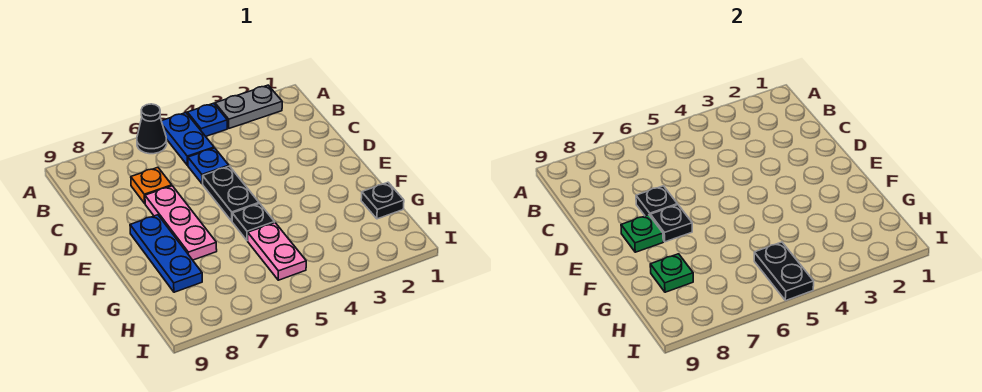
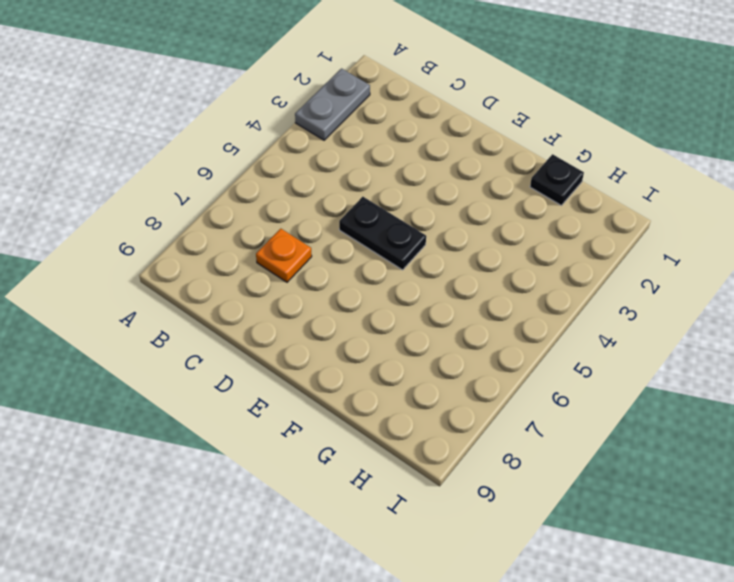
none -> blue plate A4 level 1
none -> blue plate A5:B5 level 1
none -> black cone A6 level 1

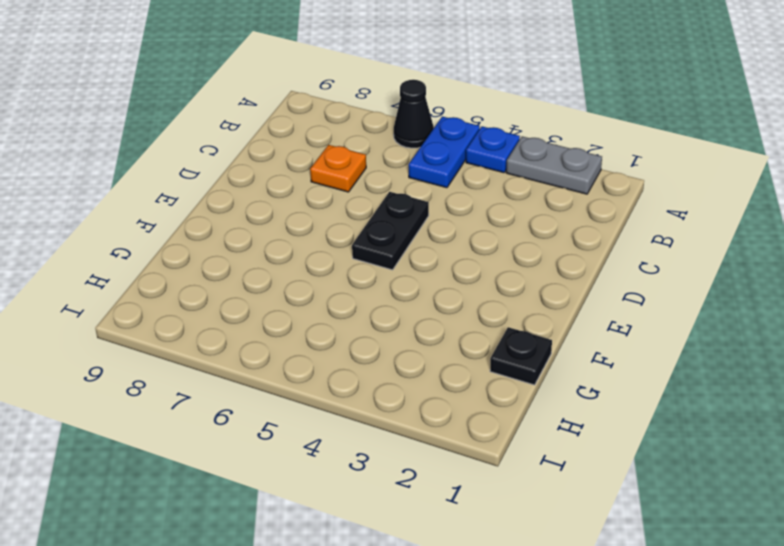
none -> blue plate C5 level 1
none -> pink plate D7:F7 level 1
none -> blue plate E8:G8 level 1

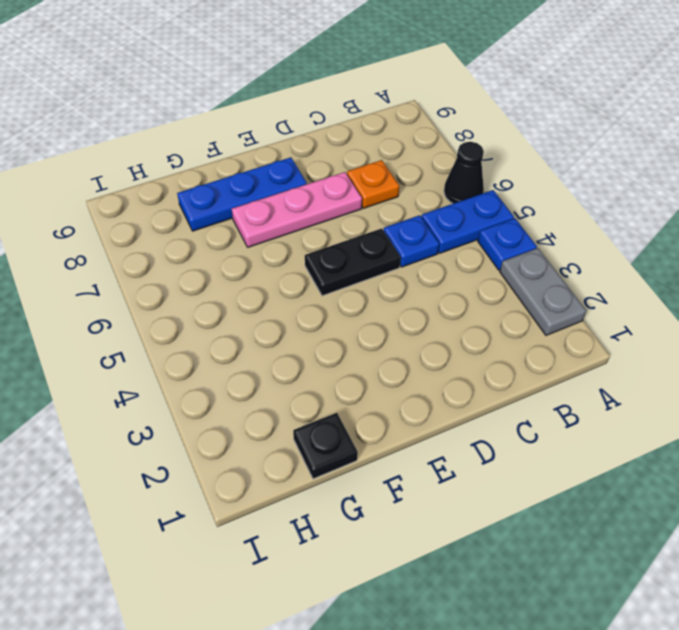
none -> black plate F5 level 1
none -> pink plate G5:H5 level 1
none -> black plate D7 level 2

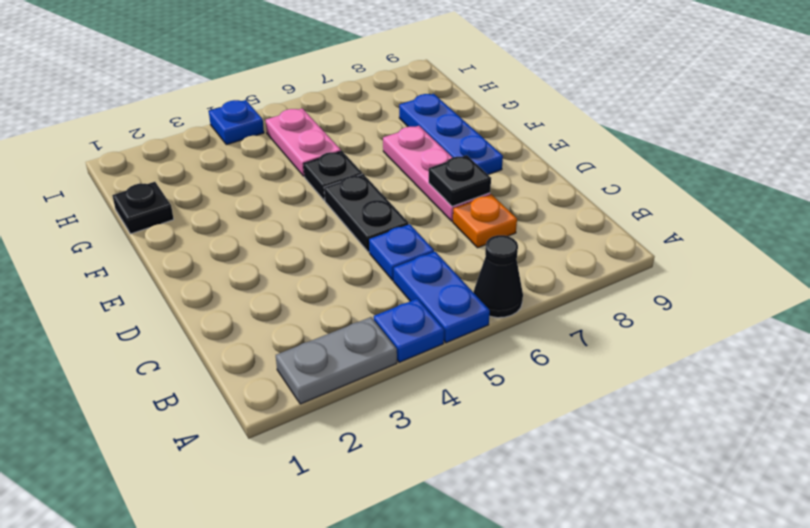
blue plate I4 level 1 -> none
none -> black plate E7 level 2
none -> green plate E8 level 2
none -> green plate G8 level 2

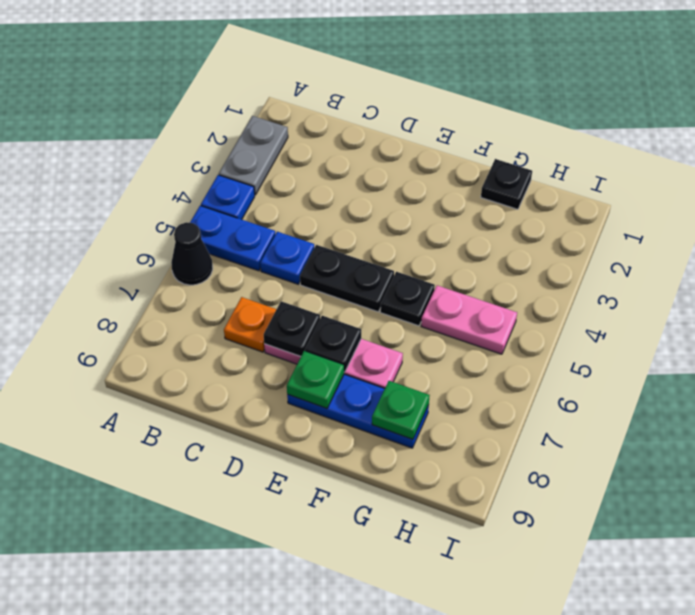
none -> black plate H5:I5 level 2

